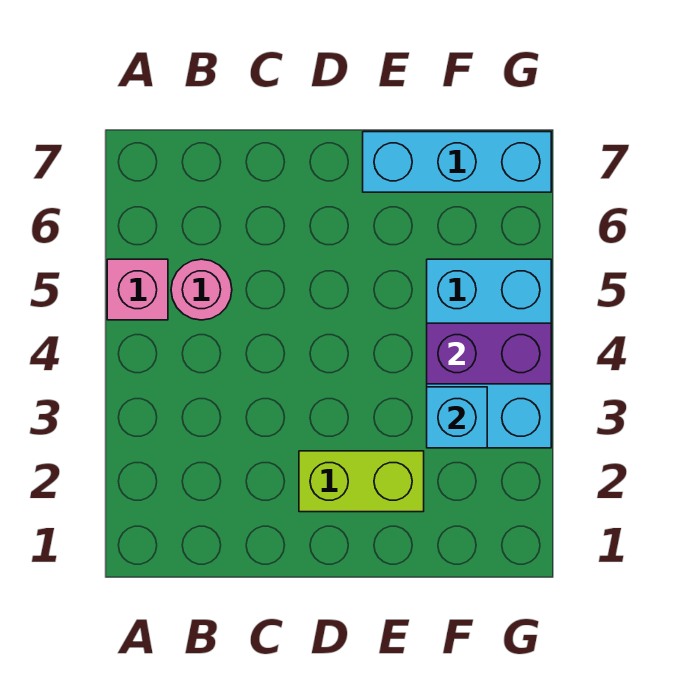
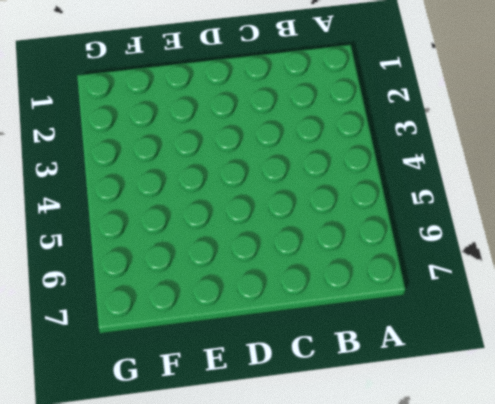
none -> pink brick A5 level 1
none -> pink round brick B5 level 1

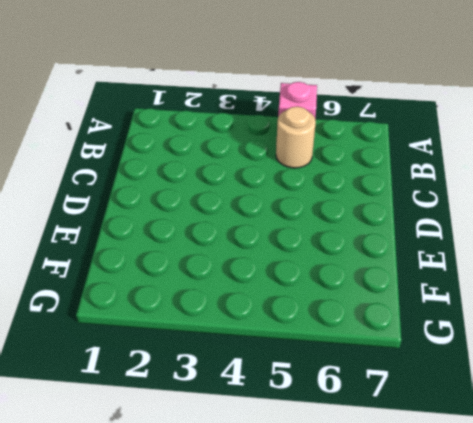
tan round brick B5 level 1 -> pink round brick B5 level 1
none -> lime brick D2:E2 level 1
none -> cyan brick E7:G7 level 1

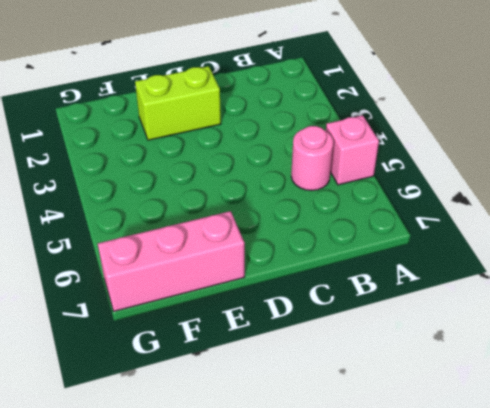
pink brick E7:G7 level 1 -> cyan brick E7:G7 level 1
none -> cyan brick F3:G5 level 1
none -> cyan brick F3 level 2

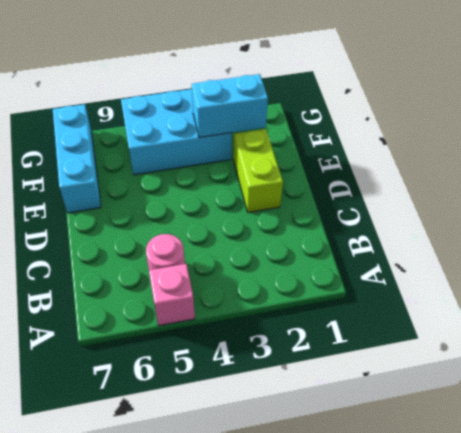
cyan brick F2:F3 level 2 -> cyan brick F3 level 2
none -> purple brick F4:G4 level 2

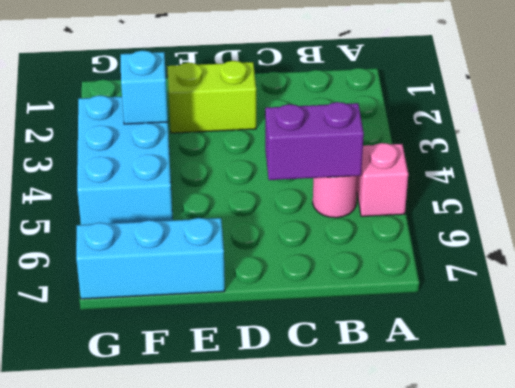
purple brick B5:C5 level 2 -> purple brick F4:G4 level 2

